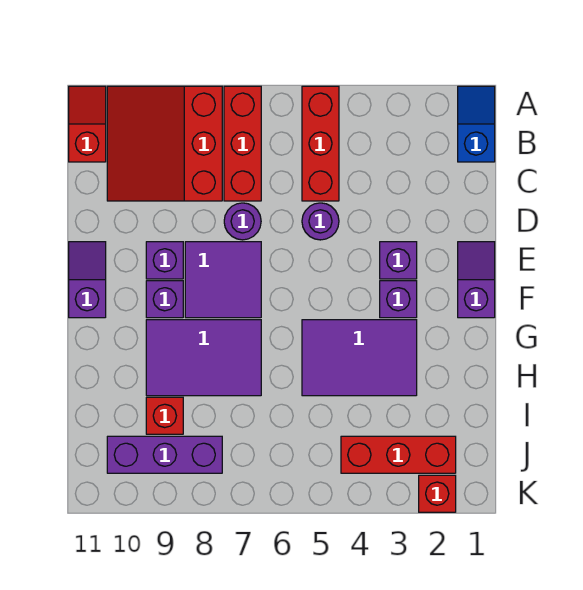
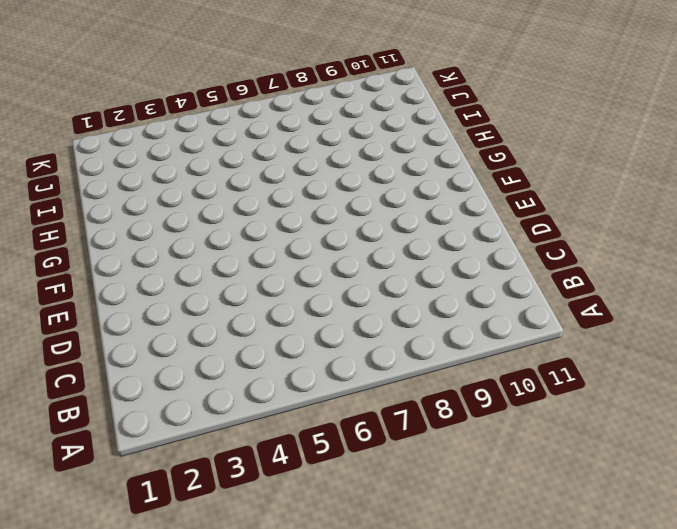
none -> blue slope A1:B1 level 1 top B
none -> red brick A5:C5 level 1
none -> red brick A7:C7 level 1

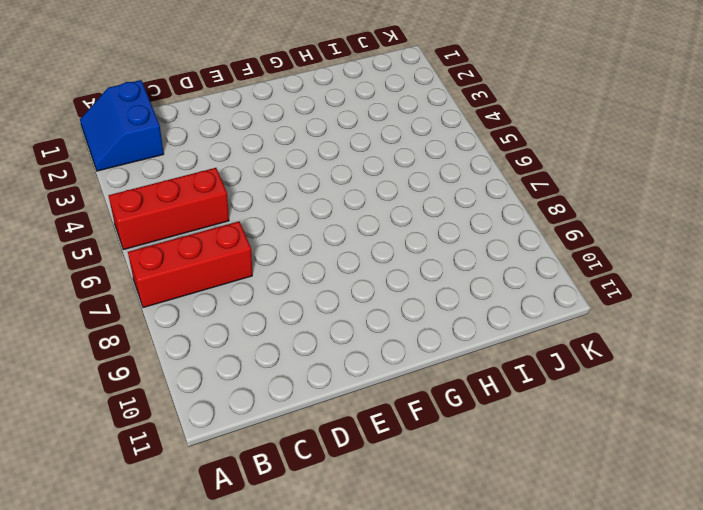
blue slope A1:B2 level 1 top B -> blue slope A1:B1 level 1 top B
none -> red slope A8:C10 level 1 top 8
none -> red slope A11:B11 level 1 top B
none -> purple round brick D5 level 1

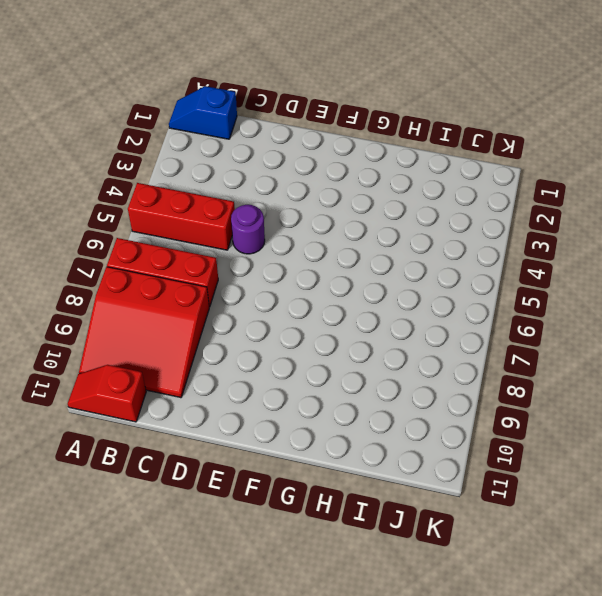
none -> purple round brick D7 level 1
none -> purple slope E1:F1 level 1 top F
none -> purple brick E3 level 1

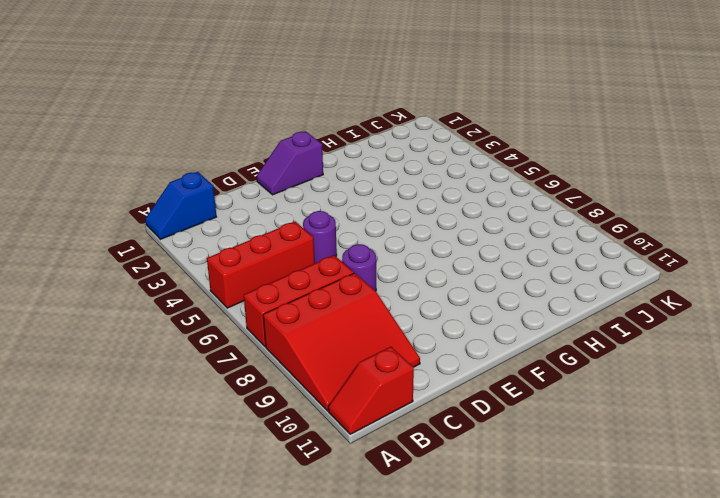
none -> purple brick E3 level 1
none -> purple tile E7:F8 level 1
none -> purple brick E9 level 1

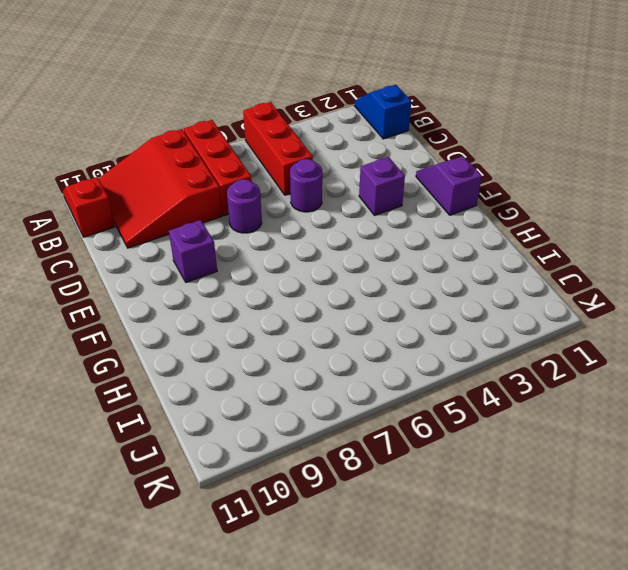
none -> purple tile E7:F8 level 1
none -> purple slope E11:F11 level 1 top F
none -> purple brick F3 level 1

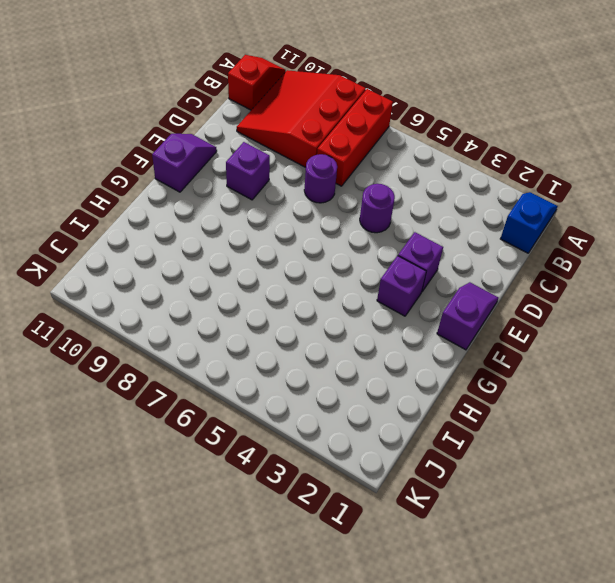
none -> red brick A5:C5 level 1
none -> purple tile E7:F8 level 1
none -> purple brick F9 level 1

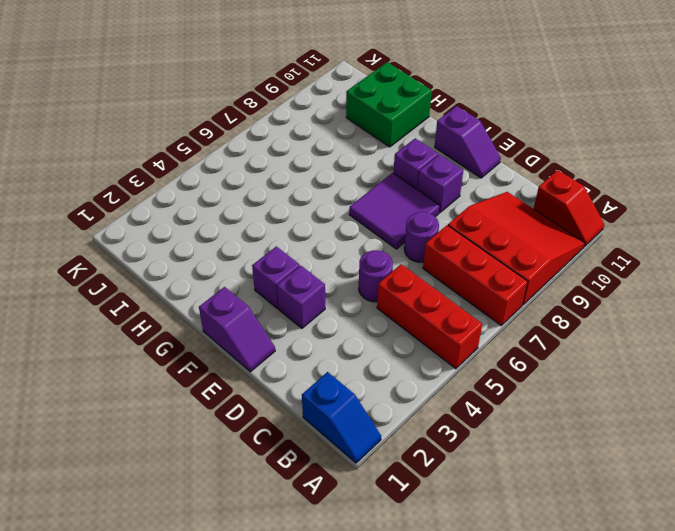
green brick H10:I11 level 1 -> none
none -> purple tile G3:H5 level 1
none -> purple tile G7:H9 level 1
none -> red brick I9 level 1

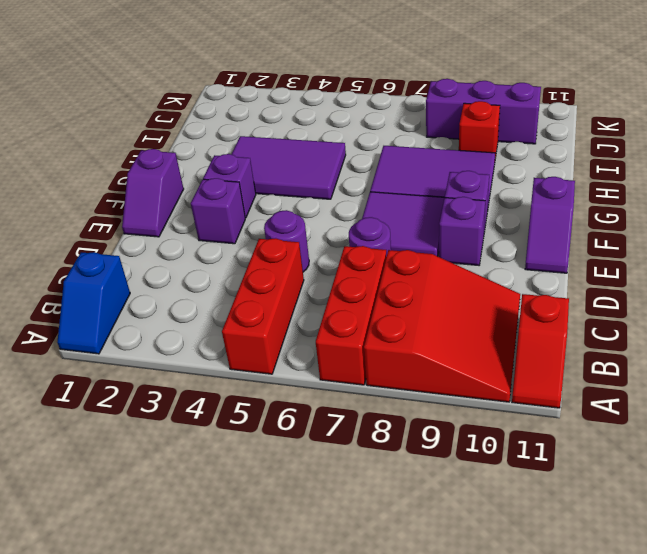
none -> red brick J2:J4 level 1
none -> red brick K2 level 1

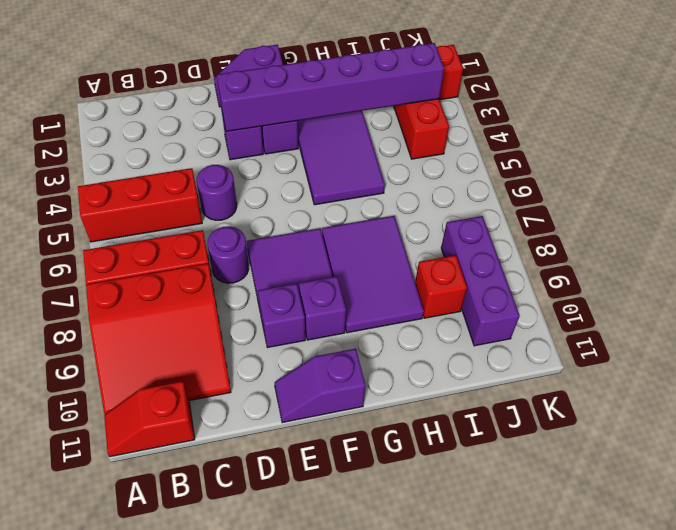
purple brick E3:J3 level 2 -> none
none -> blue slope A1:B1 level 1 top B

